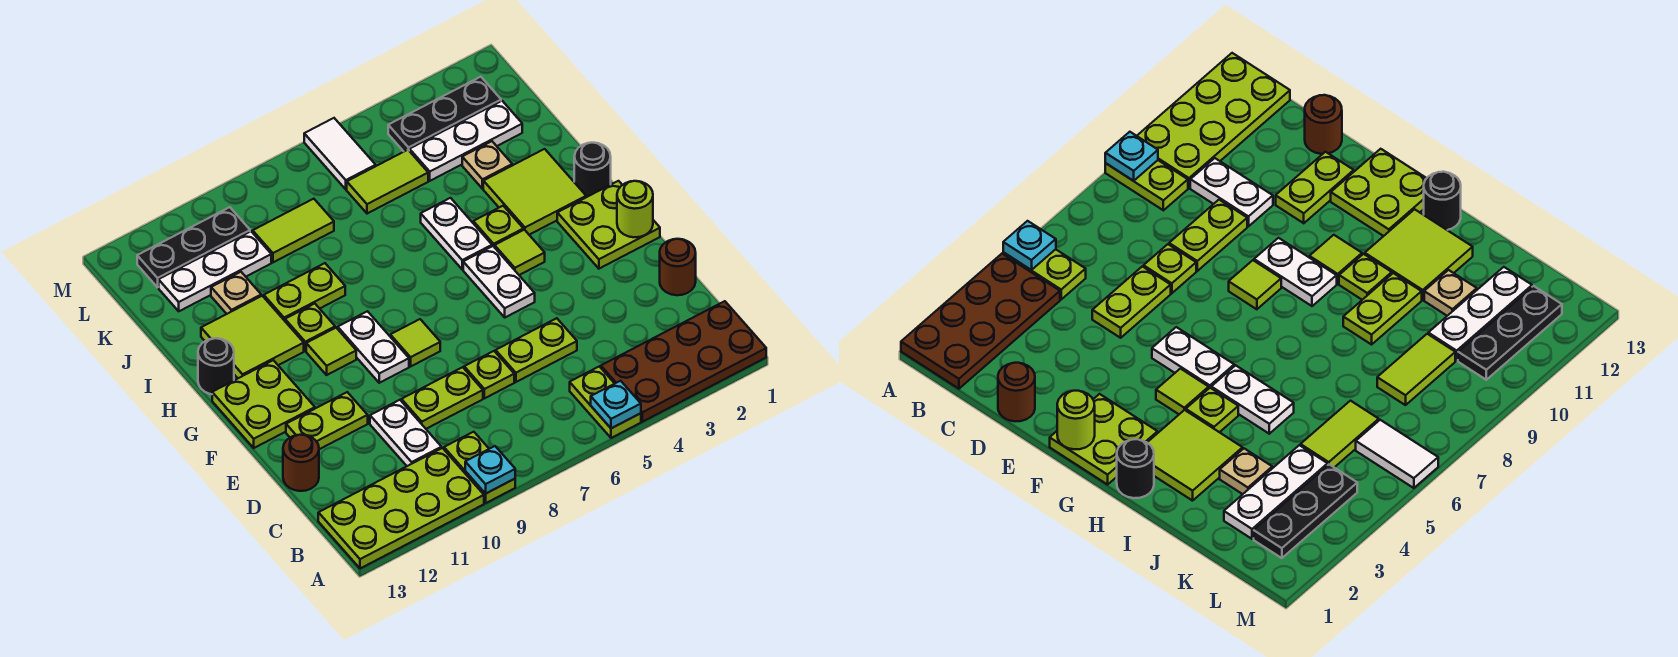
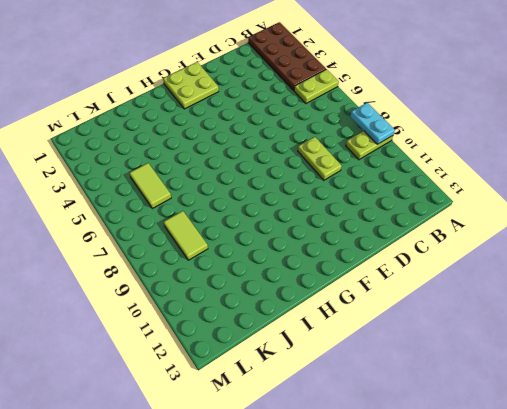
cyan plate A8:A9 level 2 -> cyan plate A9 level 2
none -> lime plate A10:B13 level 1
none -> white plate C10:D10 level 1
none -> brown round brick D1 level 1
none -> lime plate D5:D6 level 1

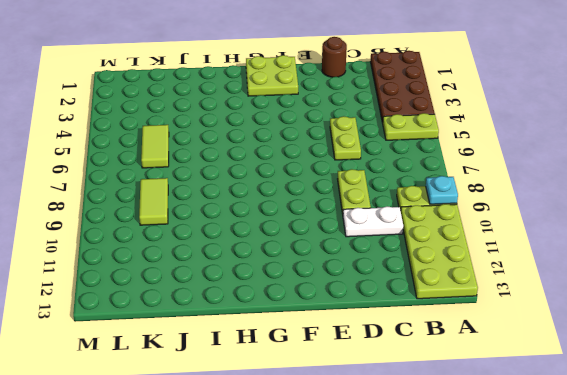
none -> lime plate D7 level 1
none -> brown round brick D13 level 1
none -> lime plate E11:E12 level 1
none -> white plate F5:G5 level 1

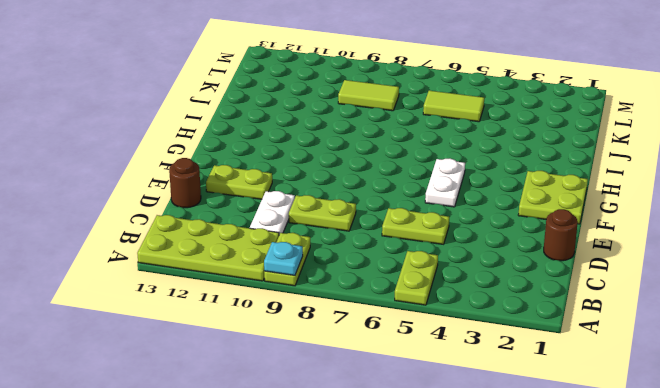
none -> brown plate A1:B4 level 1
none -> lime plate D7 level 1
none -> lime tile F8 level 1
none -> white plate F9:G9 level 1

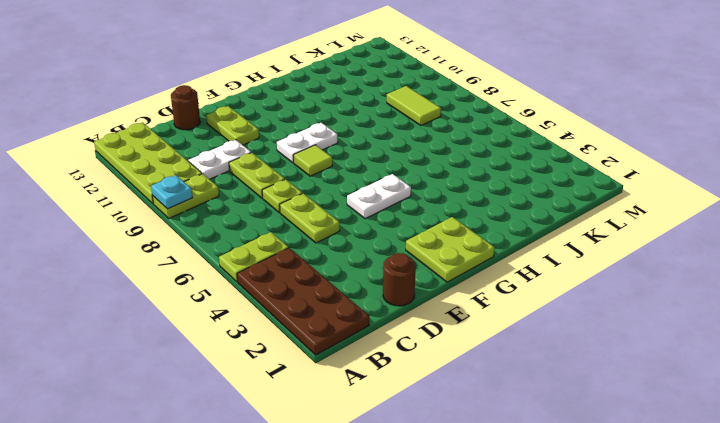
none -> lime plate F12:G13 level 1
none -> lime tile G4 level 1
none -> lime tile G10 level 1
none -> black round brick H1 level 1

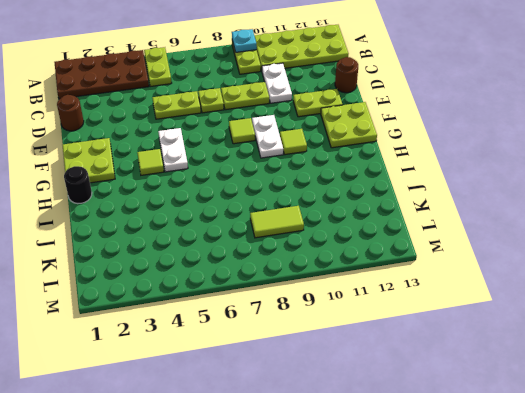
none -> lime tile H2:I3 level 1
none -> lime plate H4 level 1
none -> white plate H5:I5 level 1
none -> lime plate H10 level 1

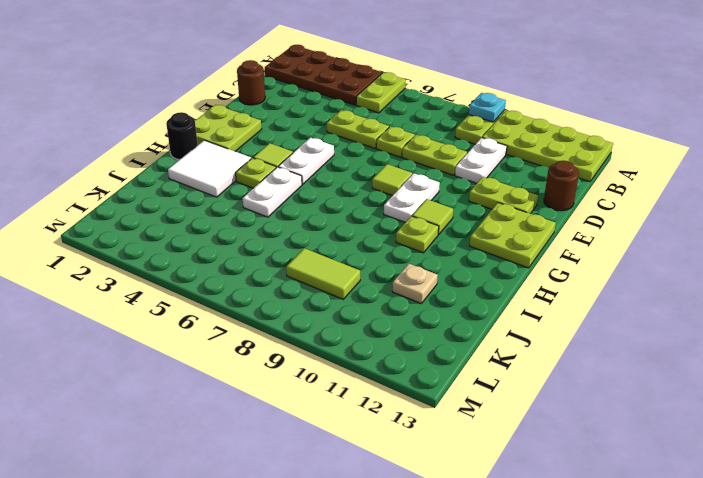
white tile H2:I3 level 1 -> lime tile H2:I3 level 1
none -> lime tile H11:I12 level 1
none -> black round brick H13 level 1
none -> lime plate I9:I10 level 1
none -> tan plate J3 level 1

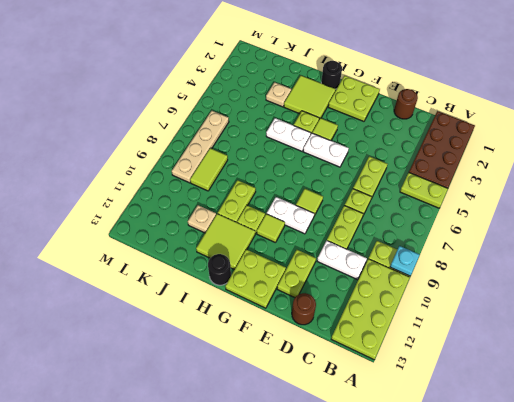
tan plate L6:L9 level 1 -> white tile L6:M6 level 1
none -> white plate K2:K4 level 1
none -> lime tile K5:K6 level 1
none -> white plate K10:K12 level 1
none -> black plate L2:L4 level 1

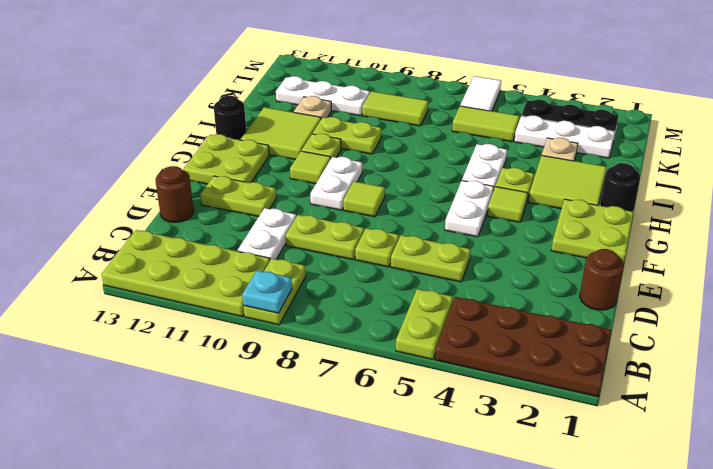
none -> black plate L10:L12 level 1
none -> cyan plate A5 level 2
none -> lime round brick F1 level 2

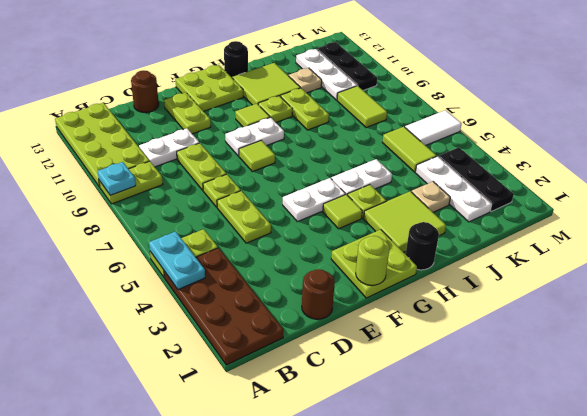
cyan plate A4:A5 level 2 -> cyan plate A5 level 2

